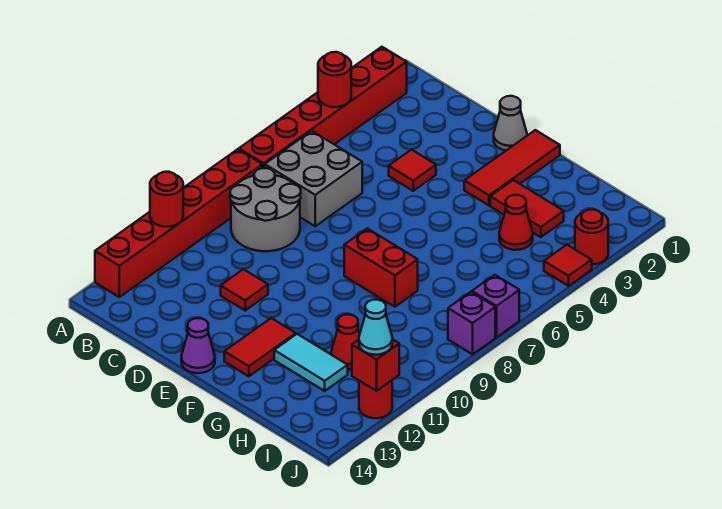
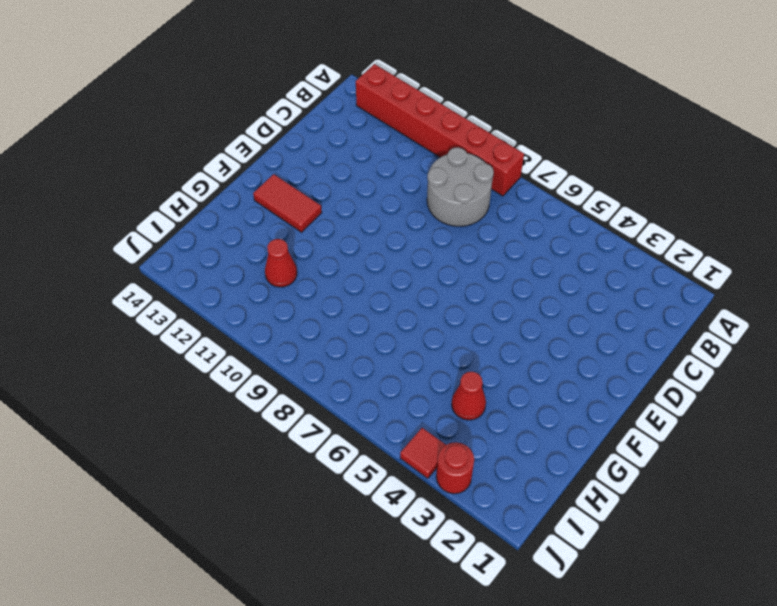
none -> red brick A2:A7 level 1
none -> grey brick B6:C7 level 1
none -> red tile D4 level 1

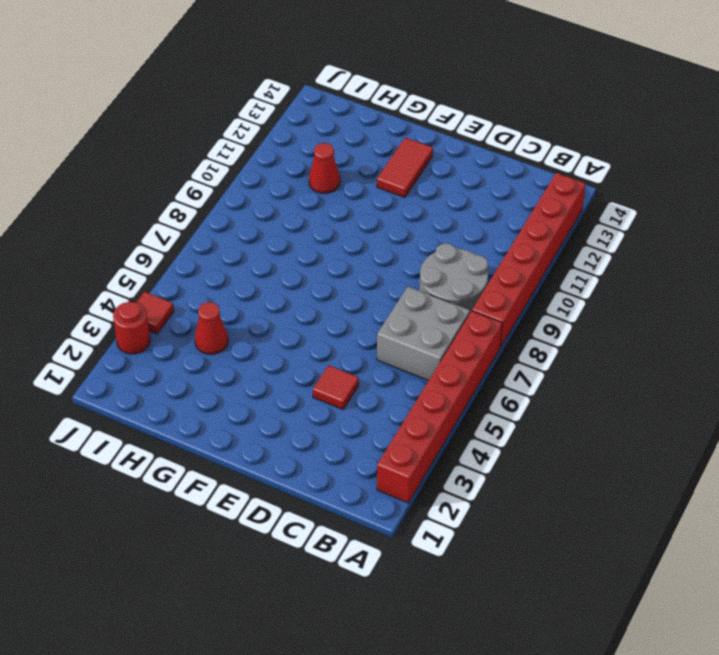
none -> red tile D11 level 1
none -> grey cone E1 level 1
none -> purple cone E14 level 1

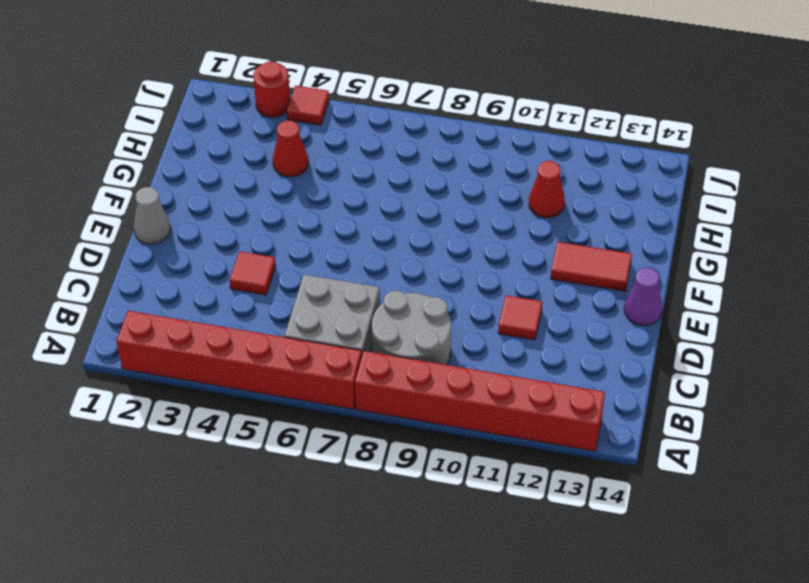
none -> red tile F1:F3 level 1
none -> red brick F8:G8 level 1
none -> red tile G3:H3 level 1

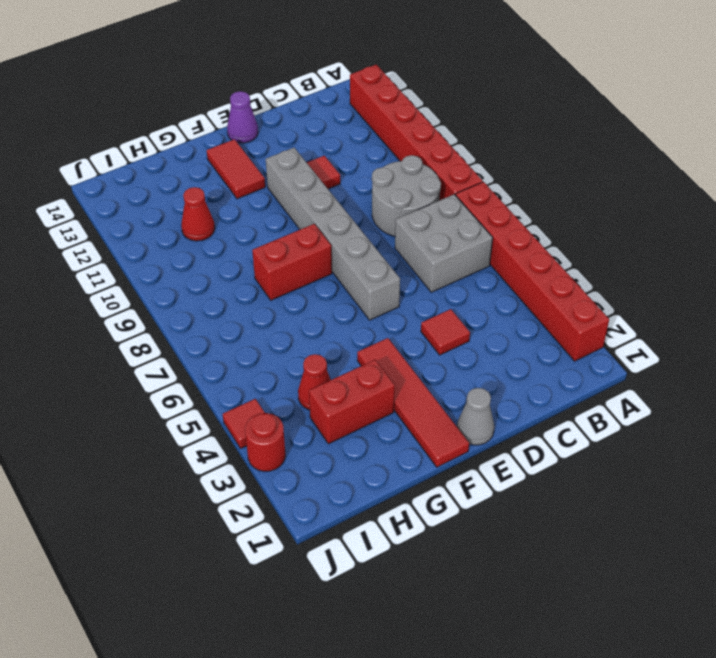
grey brick E6:E11 level 1 -> none
red tile F1:F4 level 1 -> red tile F1:F3 level 1
red brick G3:H3 level 1 -> red tile G3:H3 level 1
none -> cyan tile G12:H12 level 1
none -> purple brick J7 level 1
none -> purple brick J8 level 1

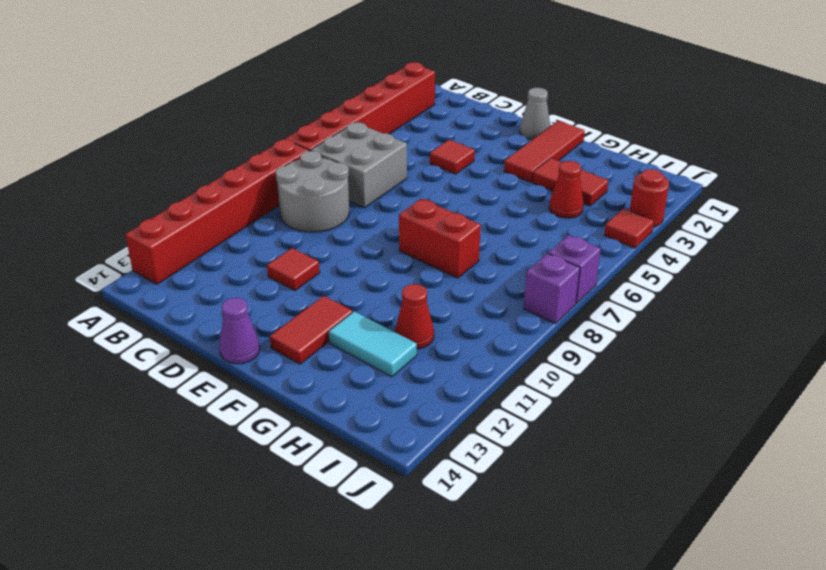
none -> red round brick J12 level 1
none -> red round brick A4 level 2
none -> red round brick A11 level 2

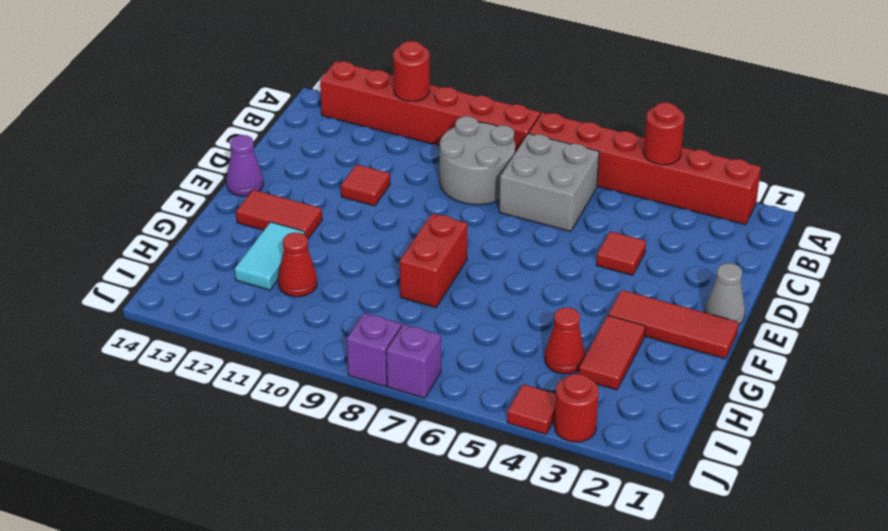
none -> red round brick J12 level 1
none -> red brick J12 level 2
none -> cyan cone J12 level 3

